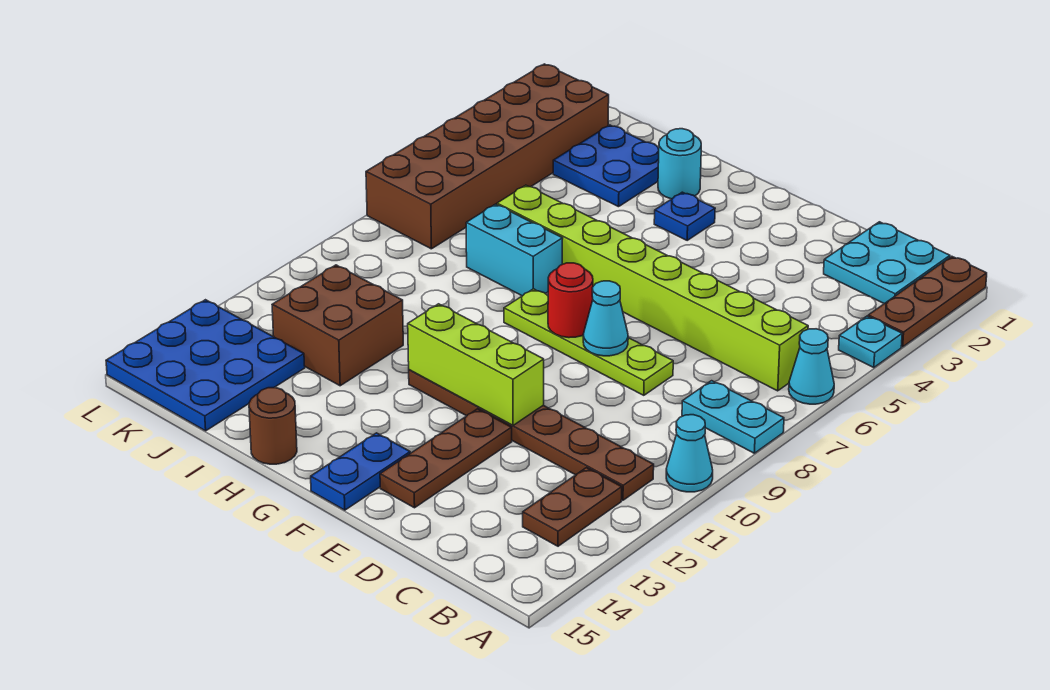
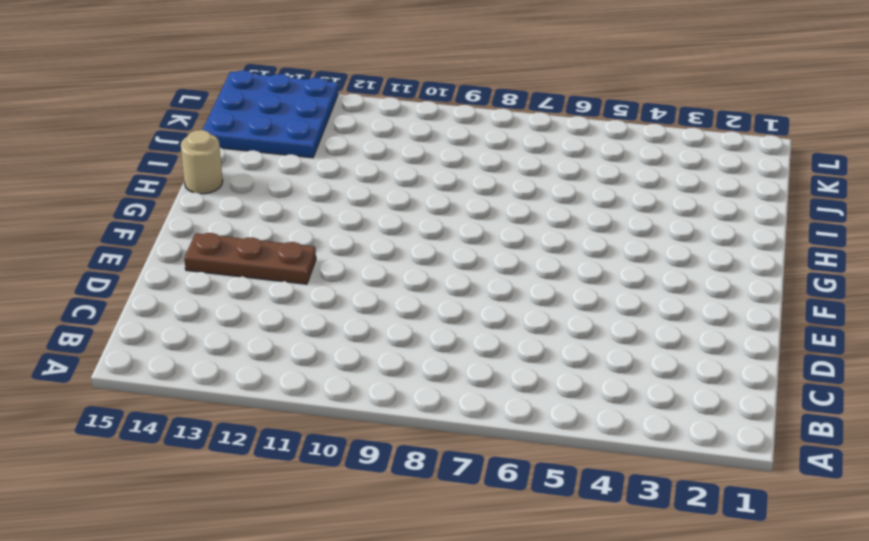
tan round brick H15 level 1 -> brown round brick H15 level 1
none -> brown plate A1:A3 level 1
none -> cyan plate A4 level 1
none -> cyan cone A6 level 1

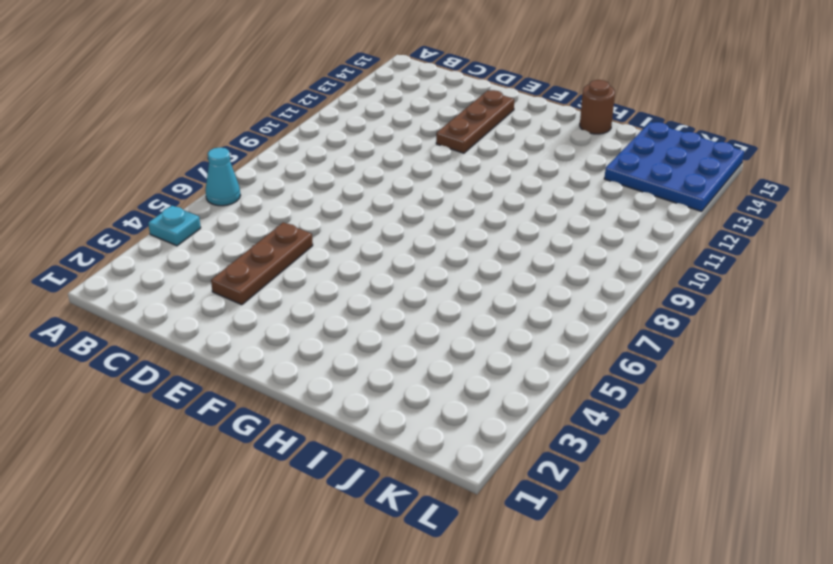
brown plate D3:D5 level 1 -> brown plate A1:A3 level 1
none -> cyan plate A8:B8 level 1
none -> cyan cone A10 level 1
none -> cyan plate B1:C2 level 1

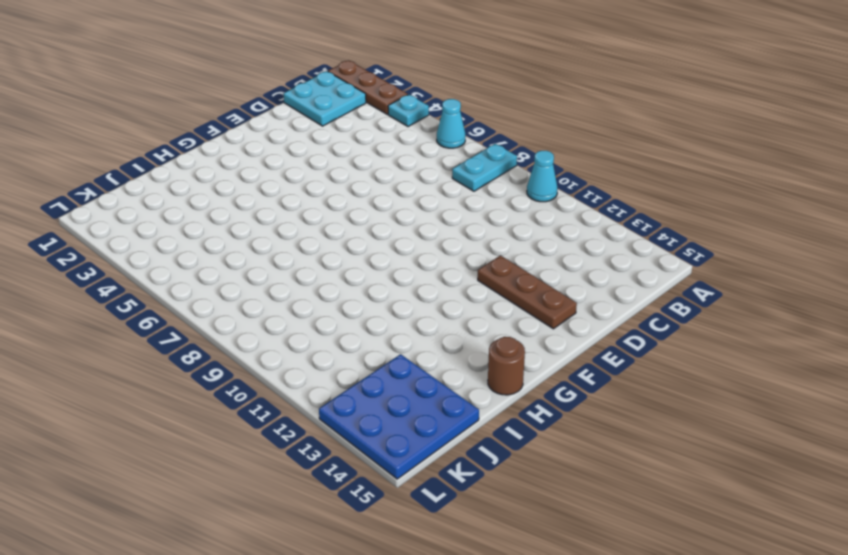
none -> lime brick B6:I6 level 1
none -> brown plate B11:G11 level 1
none -> brown plate B12:B13 level 1

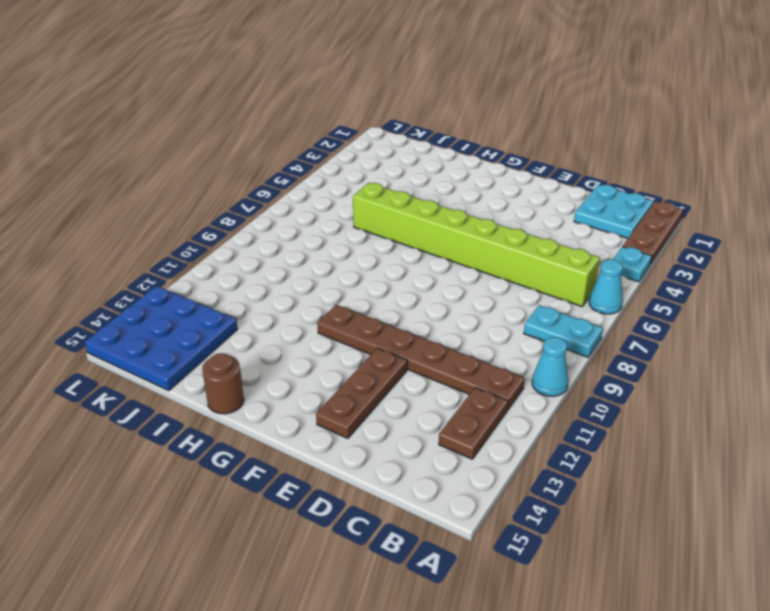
none -> lime plate D8:G8 level 1
none -> blue plate F14:F15 level 1
none -> blue plate G3 level 1

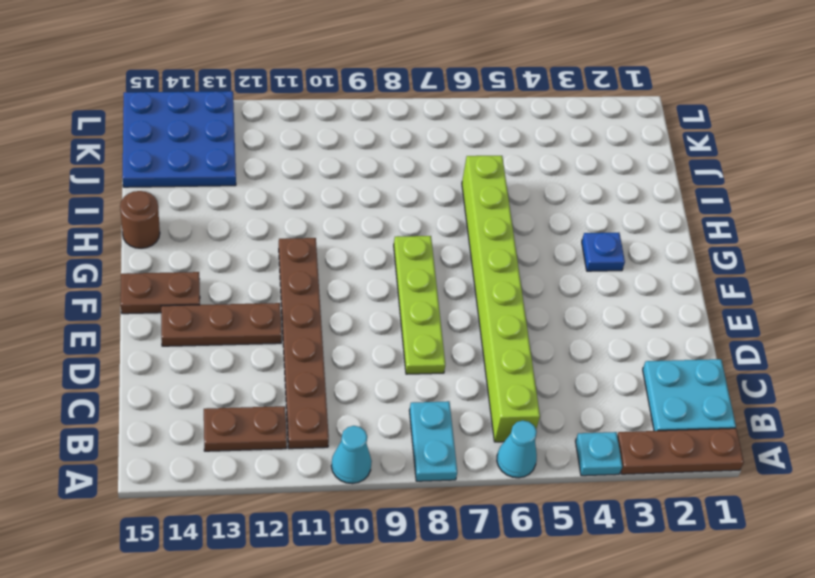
brown plate F14:F15 level 1 -> blue plate F14:F15 level 1
none -> cyan round brick H2 level 1
none -> cyan brick H7:I7 level 1
none -> blue plate I2:J3 level 1

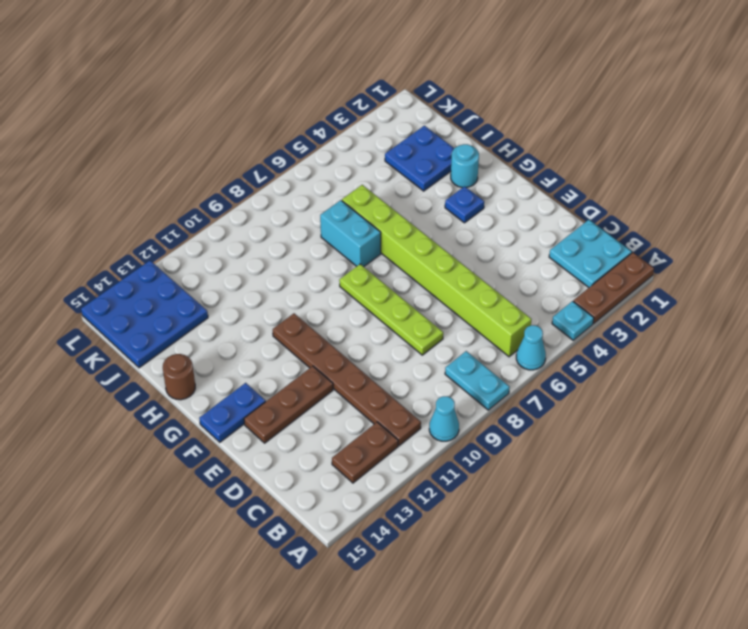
none -> brown brick I11:J12 level 1
none -> brown brick K2:L7 level 1
none -> cyan cone E8 level 2

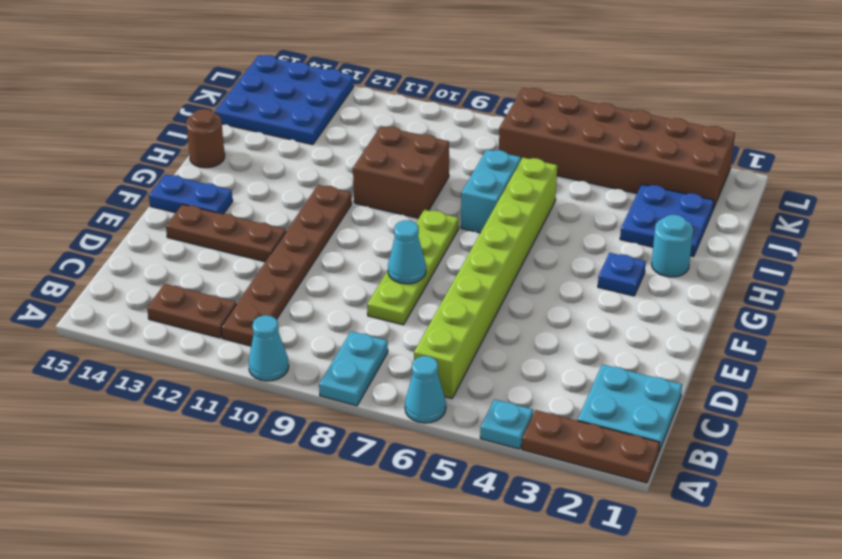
brown brick H9:I10 level 1 -> brown brick I11:J12 level 1
none -> lime brick E11:G11 level 2
none -> red round brick F8 level 2

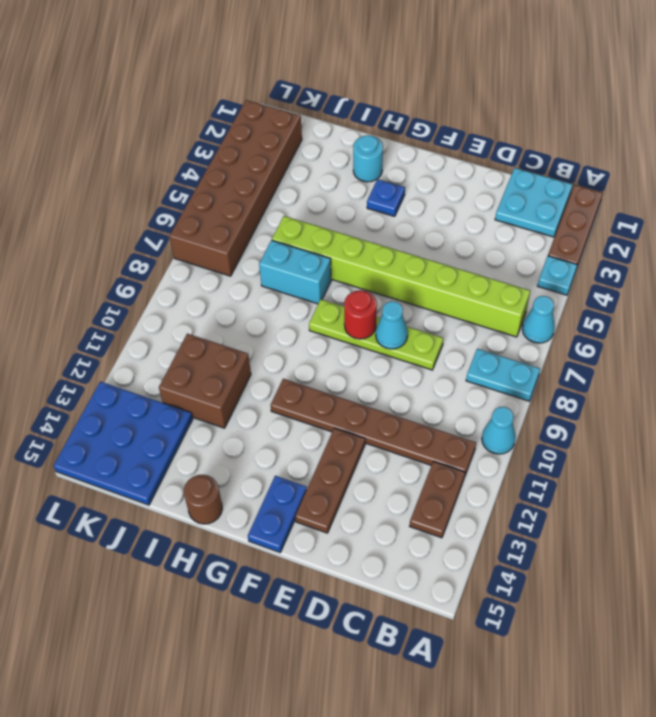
none -> blue plate I2:J3 level 1
none -> lime brick E11:G11 level 2

